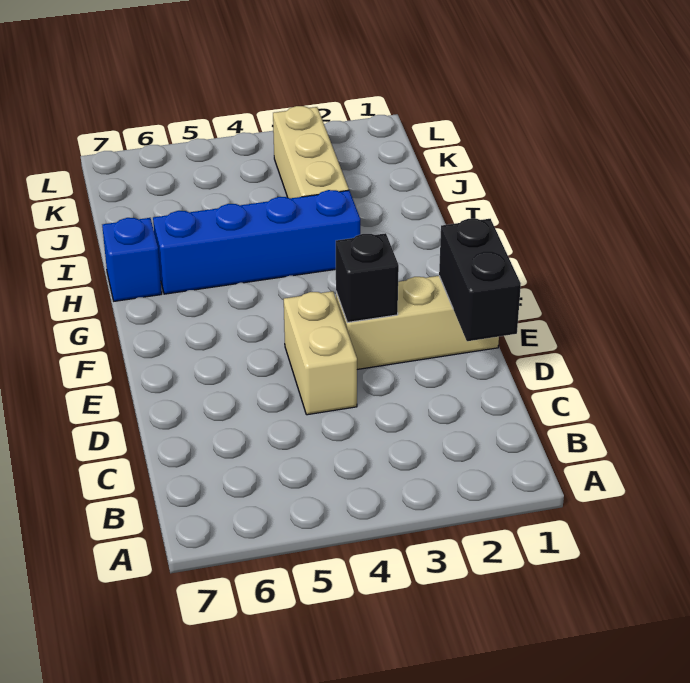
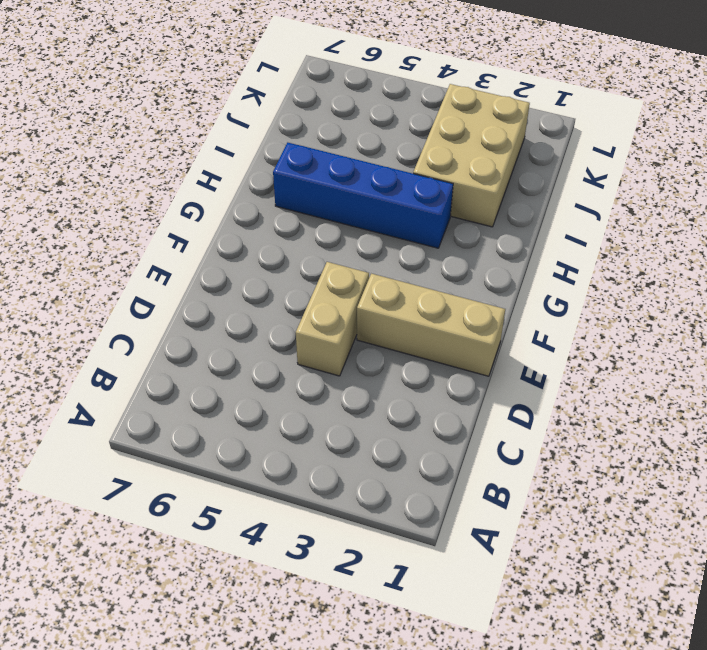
tan brick I2:K3 level 1 -> tan brick I3:K3 level 1
none -> blue brick H7 level 1
none -> black brick D1:E1 level 2

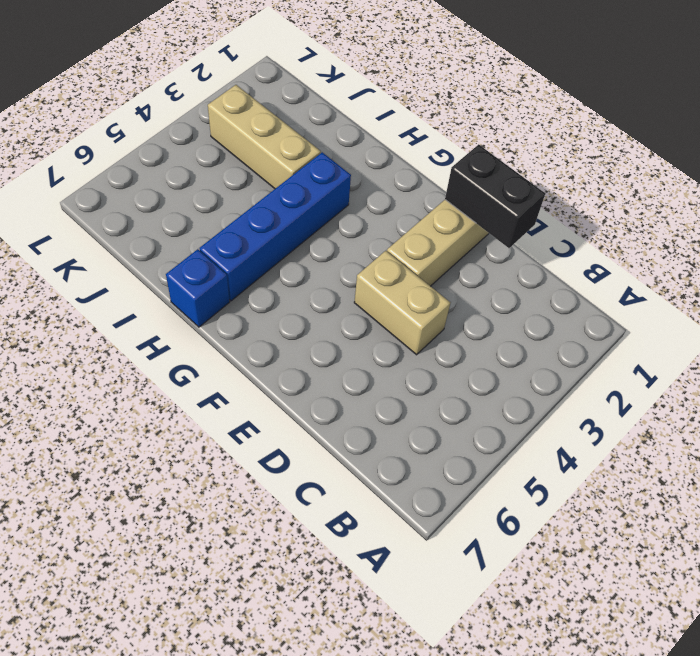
none -> black brick E3 level 2

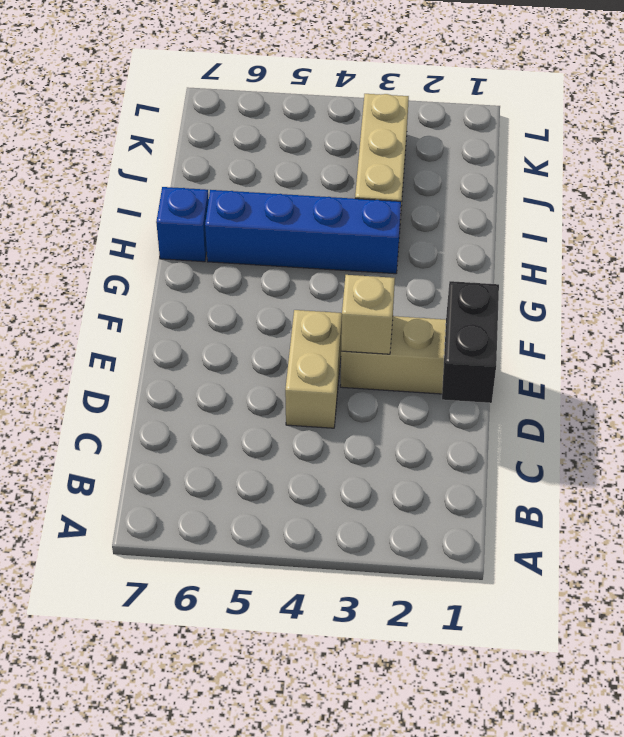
tan brick E3 level 2 -> black brick E3 level 2

